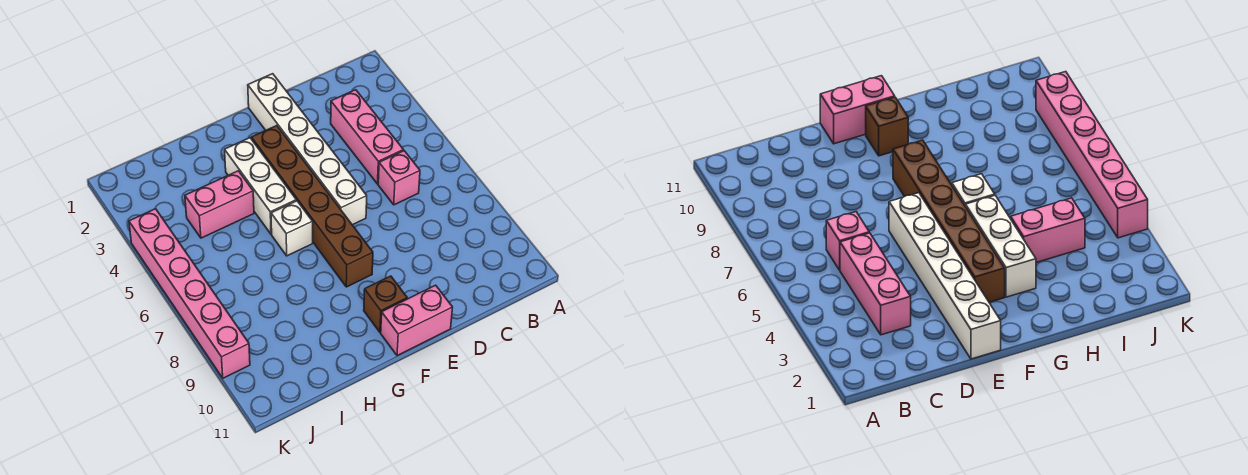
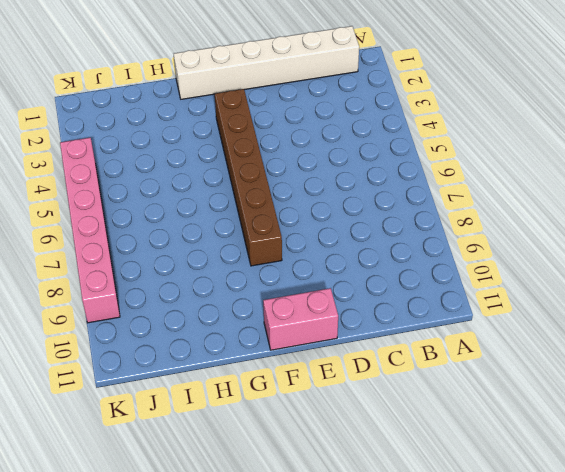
white brick B1:G1 level 1 -> white brick E1:E6 level 1
none -> pink brick C3:C5 level 1
none -> pink brick C6 level 1

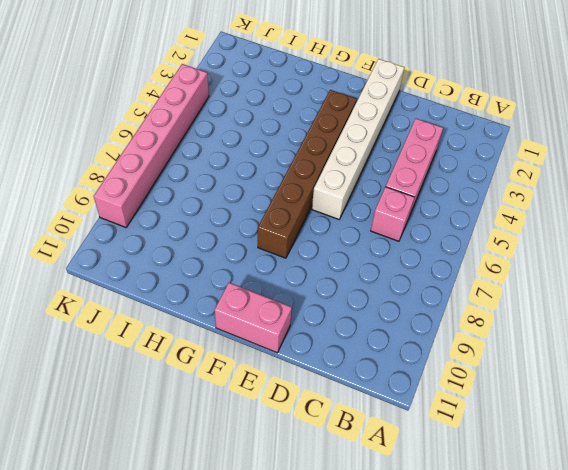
none -> brown brick F10 level 1
none -> white brick G3:G5 level 1

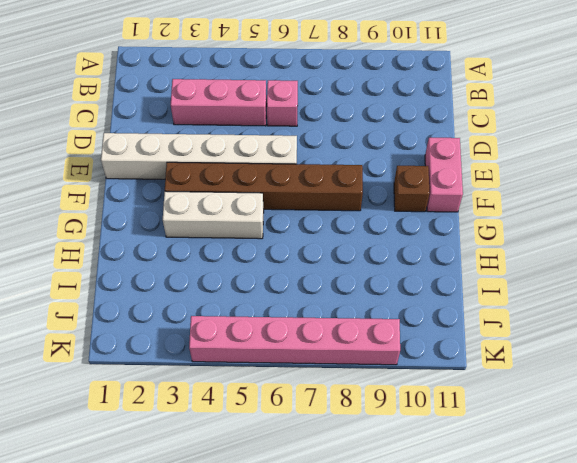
none -> white brick G6 level 1
none -> pink brick H4:I4 level 1

